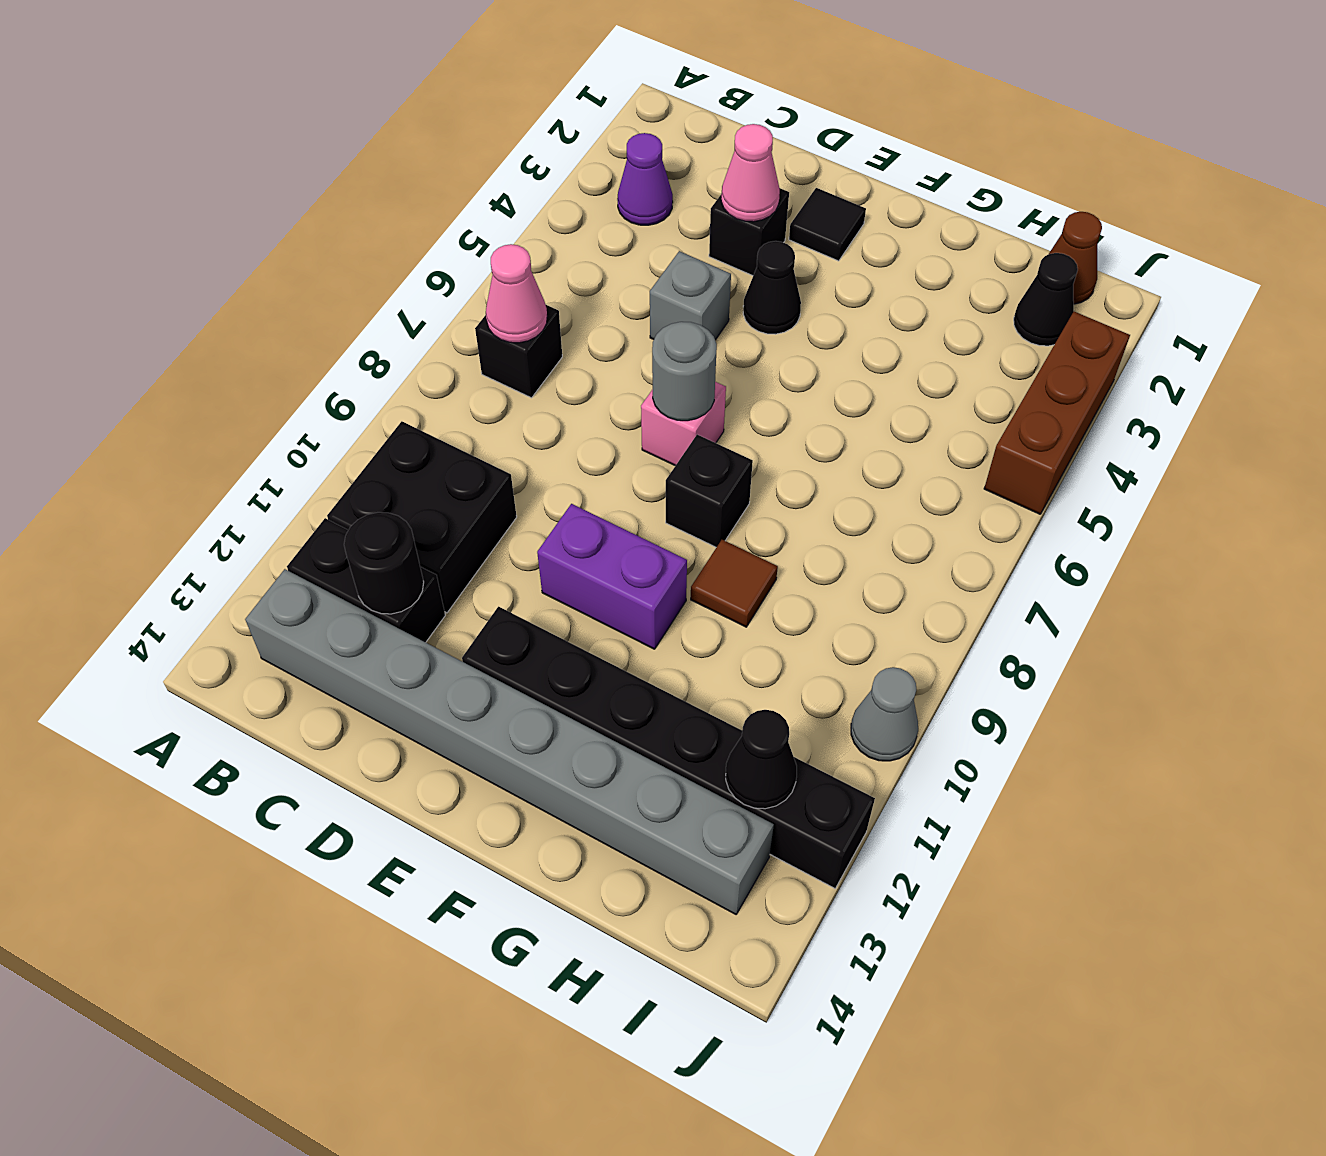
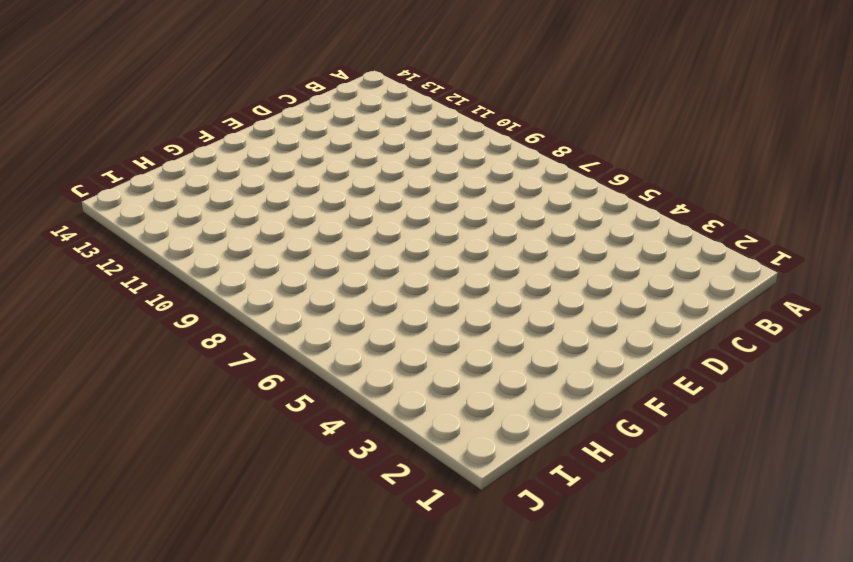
none -> purple cone B3 level 1
none -> black brick B7 level 1
none -> black brick B10:C11 level 1

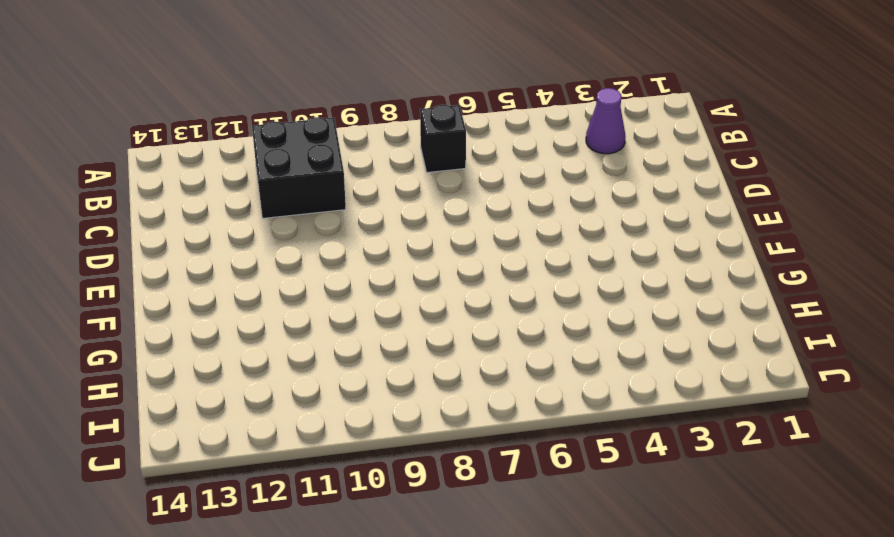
none -> black brick B12:C12 level 1
none -> grey brick B13:I13 level 1
none -> black brick D3 level 1

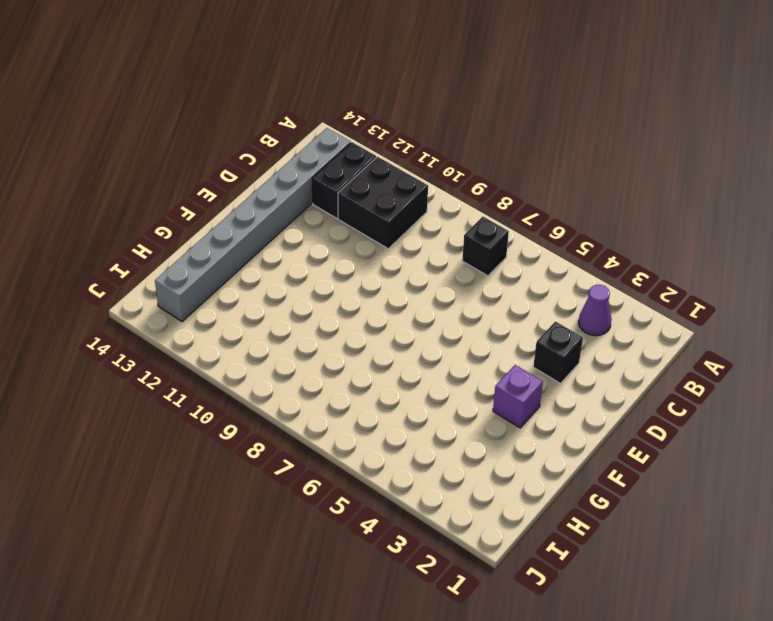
purple brick F3 level 1 -> none
none -> grey brick D5 level 1
none -> black tile E2 level 1
none -> black cone E4 level 1

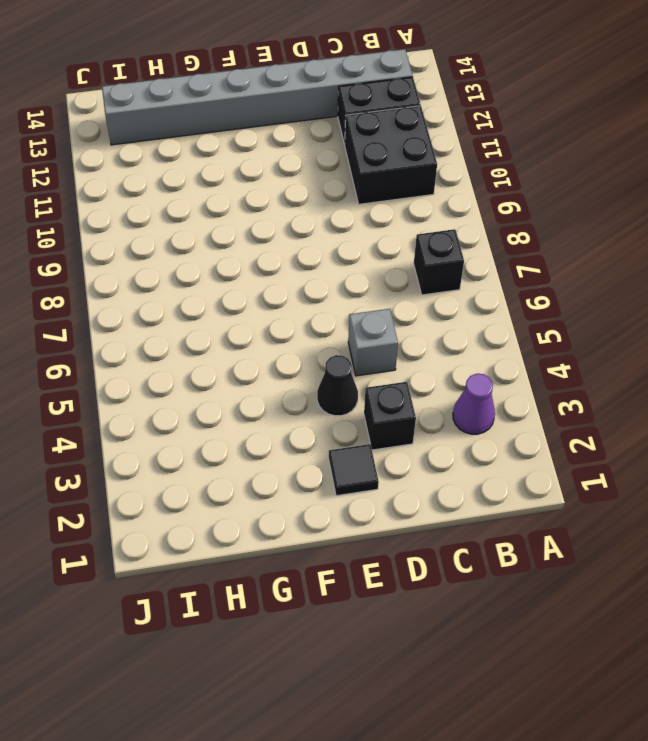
none -> pink brick E7 level 1
none -> purple brick E10:F10 level 1
none -> black brick E12:J12 level 1

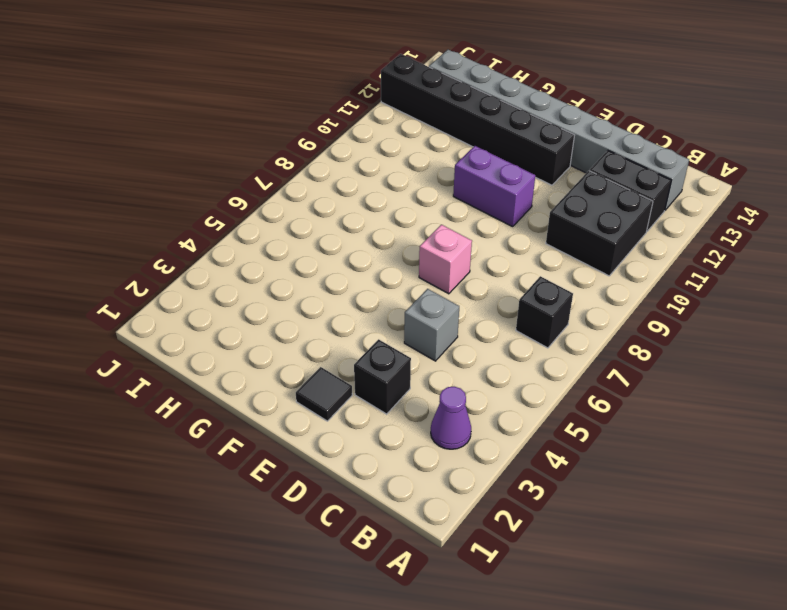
none -> black cone E4 level 1
none -> black brick F8 level 1
none -> brown tile G9 level 1

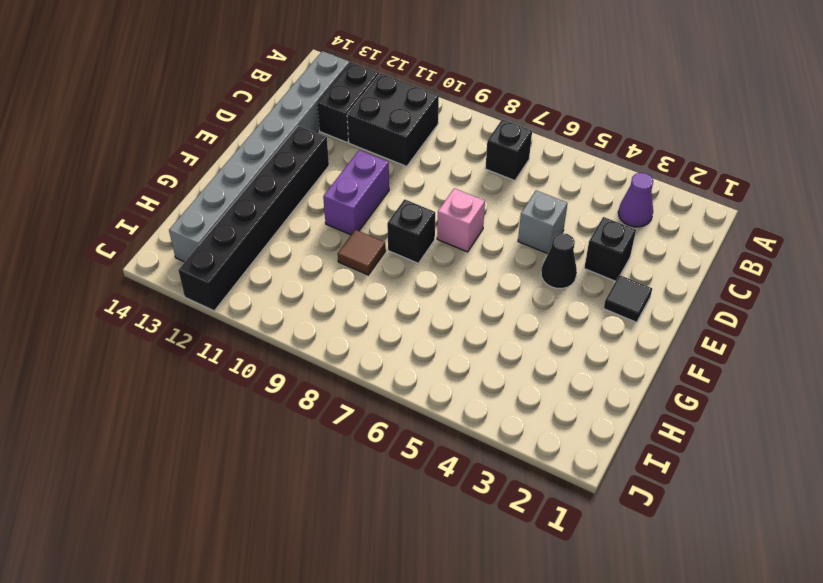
none -> brown cone I1 level 1
none -> black cone I2 level 1
none -> brown brick J3:J5 level 1

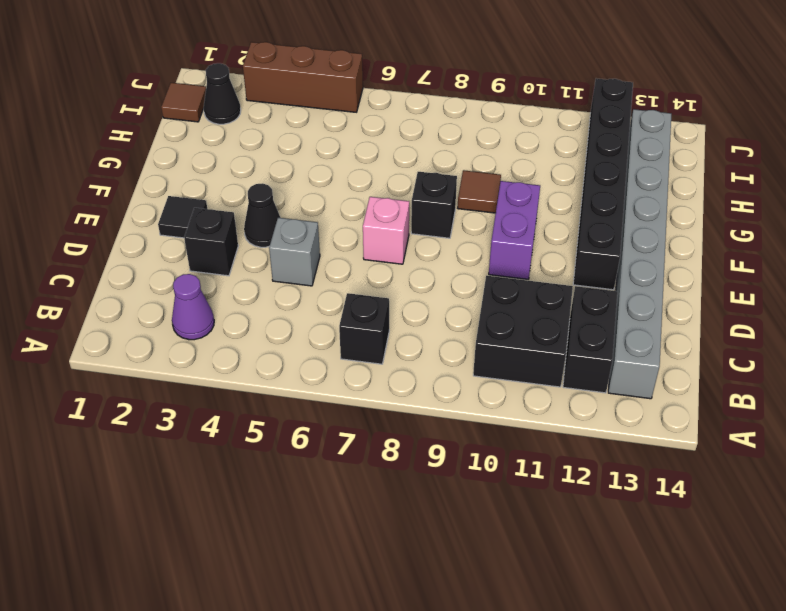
brown tile I1 level 1 -> brown cone I1 level 1
none -> grey cone J10 level 1
none -> pink cone B7 level 2
none -> black round brick C12 level 2

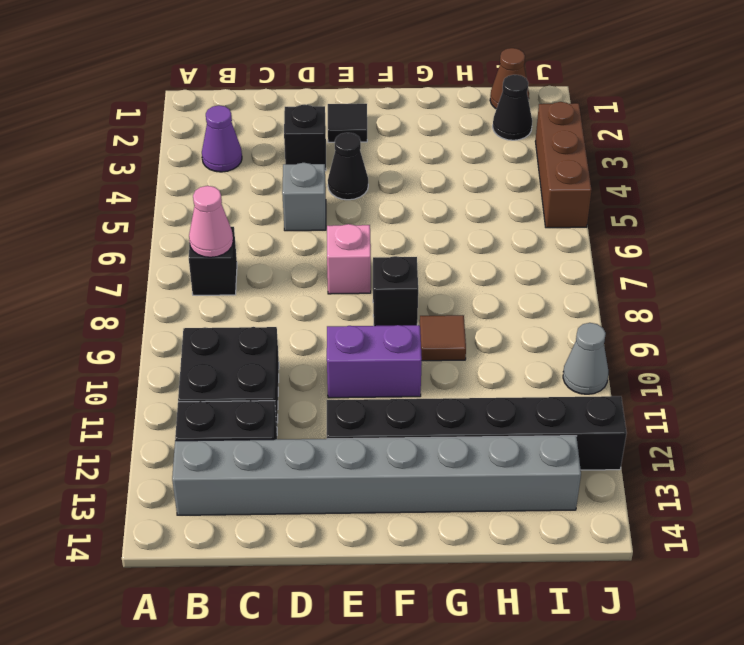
none -> black round brick C12 level 2
none -> pink cone D3 level 2
none -> grey round brick E7 level 2

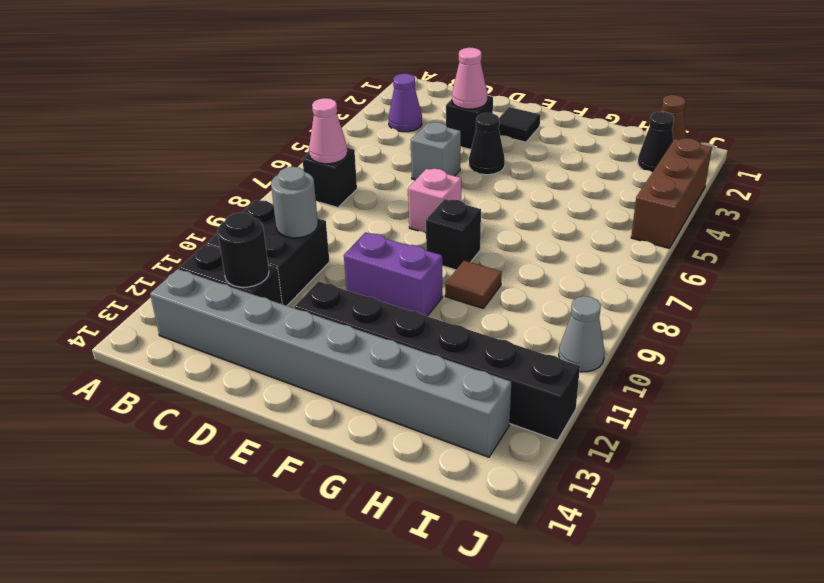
grey round brick C10 level 2 -> grey round brick E7 level 2
none -> black cone I12 level 2

